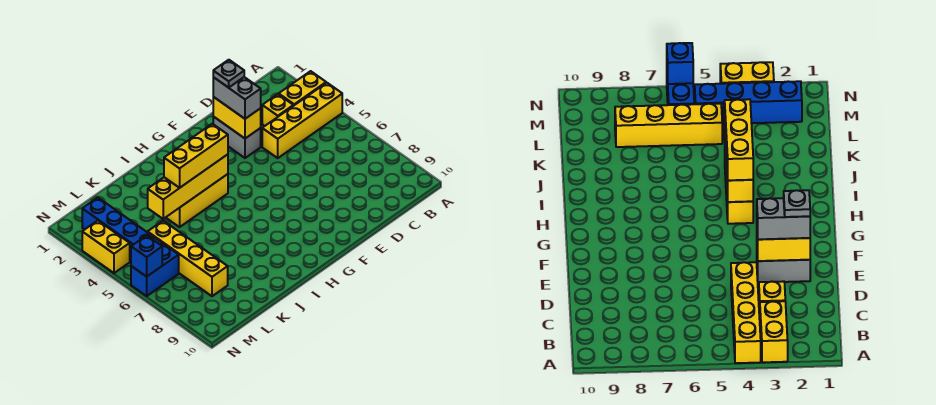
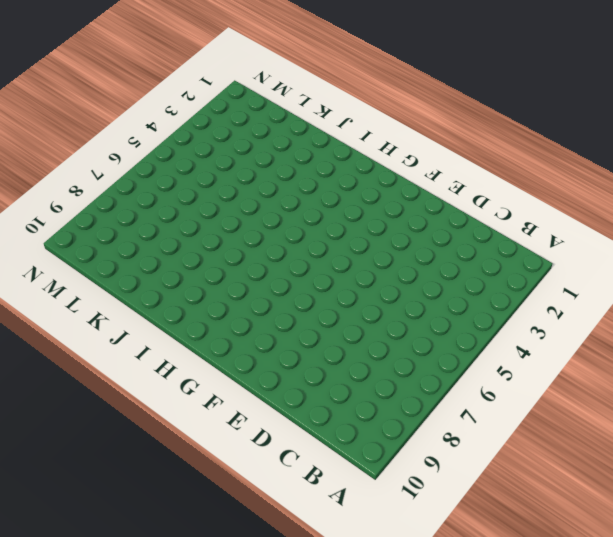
none -> yellow brick A3:B3 level 1
none -> yellow brick A4:D4 level 1
none -> yellow brick C3 level 1

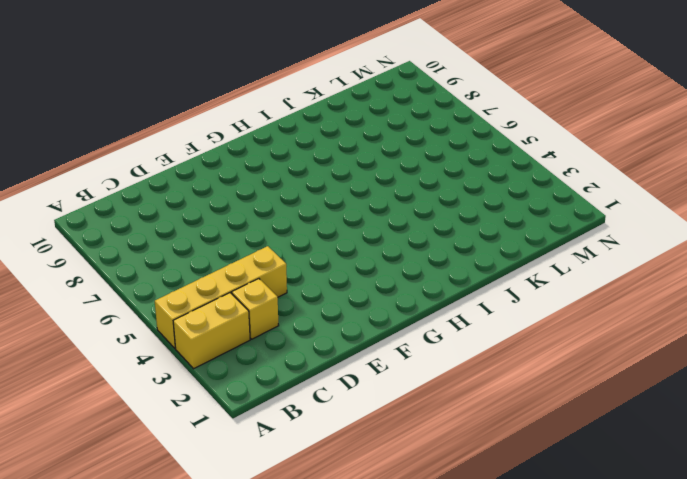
none -> grey brick E2:E3 level 1
none -> yellow brick H4:J4 level 1
none -> yellow brick L5:L8 level 1

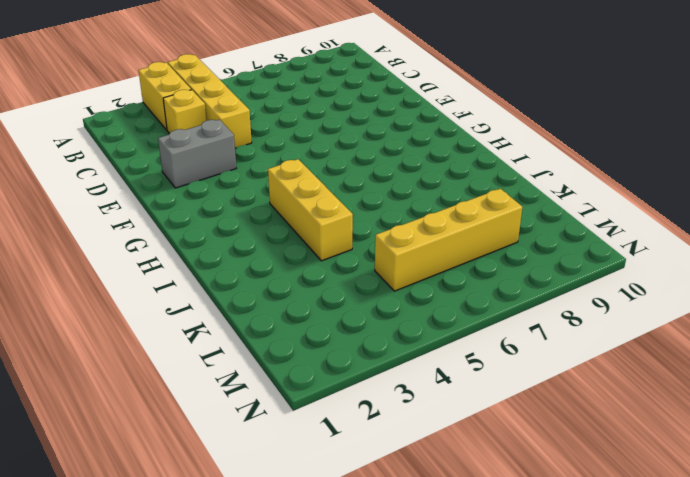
none -> blue brick M2:M5 level 1
none -> blue brick M6:N6 level 1
none -> yellow brick N3:N4 level 1

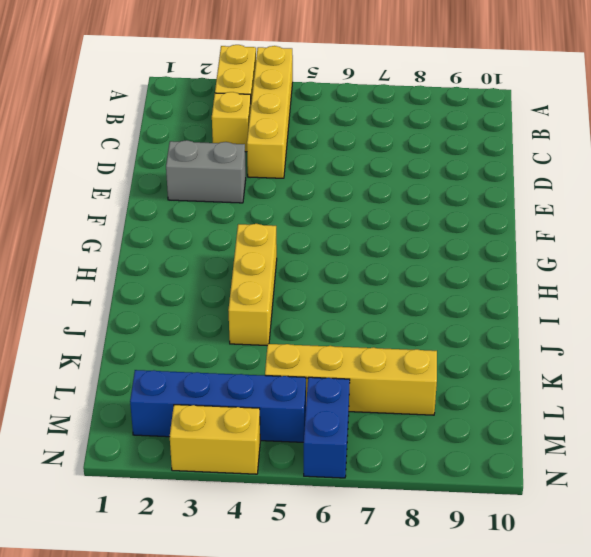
none -> yellow brick E2:E3 level 2
none -> yellow brick H4:K4 level 2
none -> blue brick N6 level 2

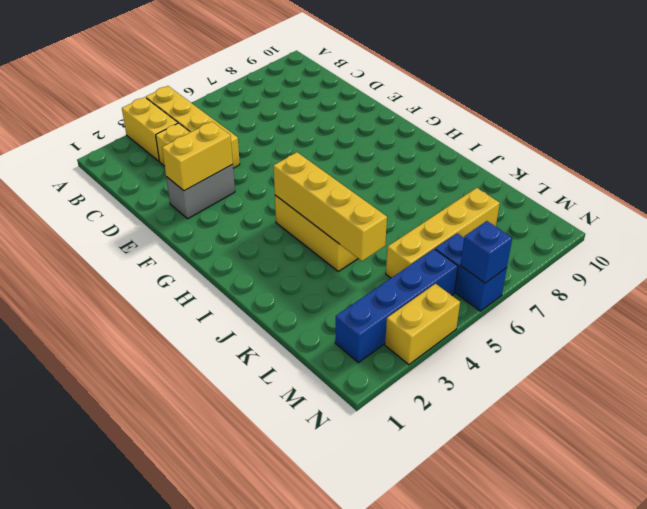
none -> grey brick E2:E3 level 3
none -> yellow brick H4:J4 level 3
none -> grey plate E2 level 4

